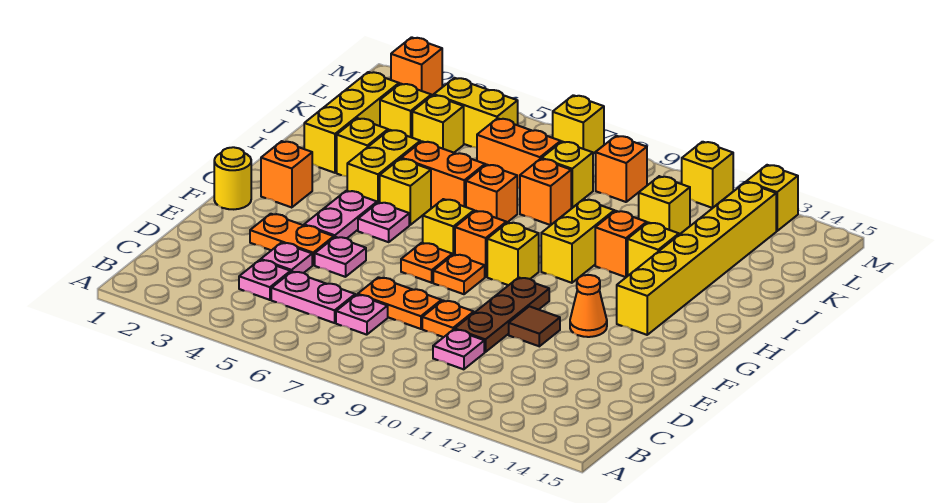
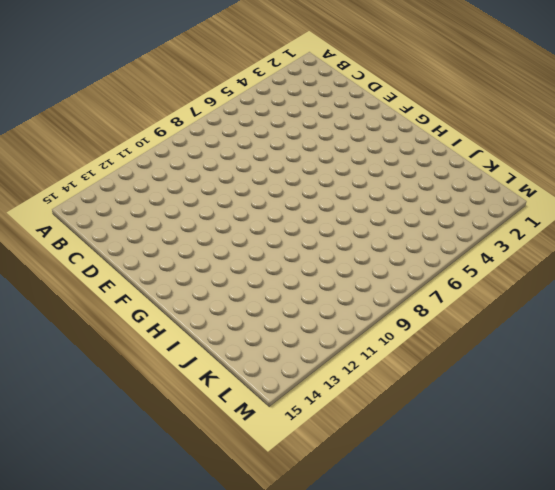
none -> pink plate C4 level 1
none -> pink plate C5:C6 level 1
none -> pink plate C7 level 1
none -> pink plate C10 level 1

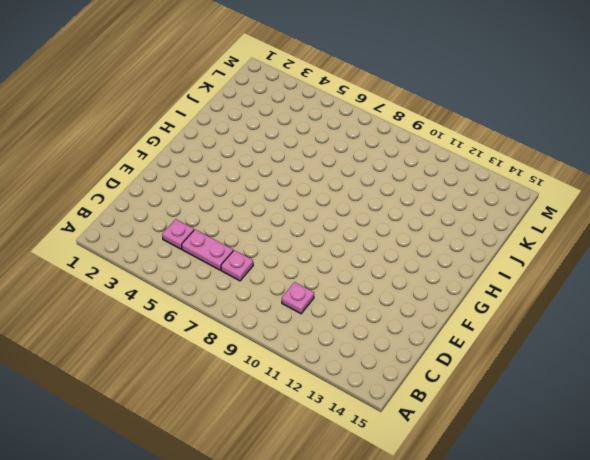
none -> pink plate D4 level 1
none -> orange plate D7:D8 level 1
none -> orange plate D9 level 1
none -> brown plate D10:F10 level 1

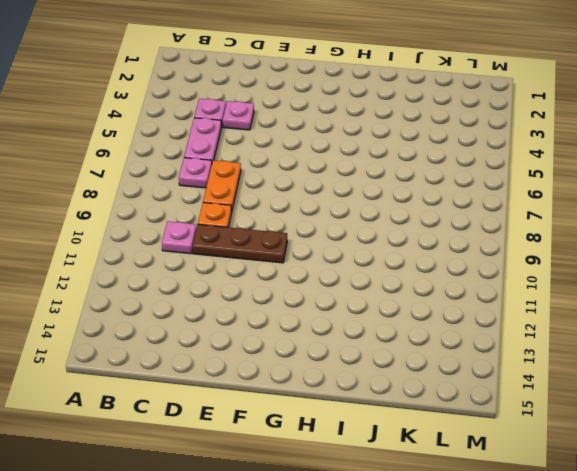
none -> orange plate E3:E4 level 1
none -> pink plate E5 level 1
none -> brown tile E11 level 1
none -> yellow round brick F1 level 1

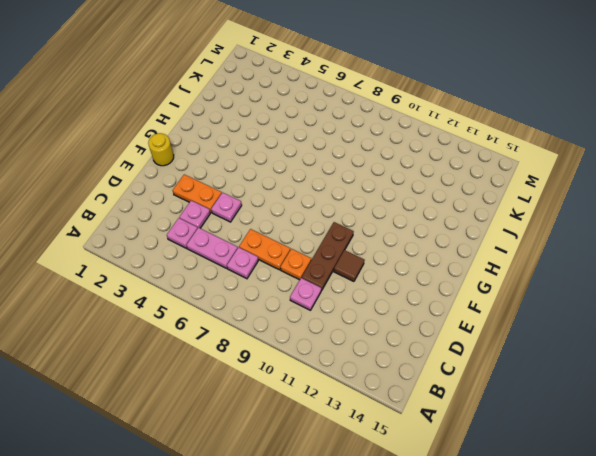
none -> pink plate F4:G4 level 1
none -> orange plate F7 level 1
none -> orange plate F8 level 1
none -> orange cone F12 level 1

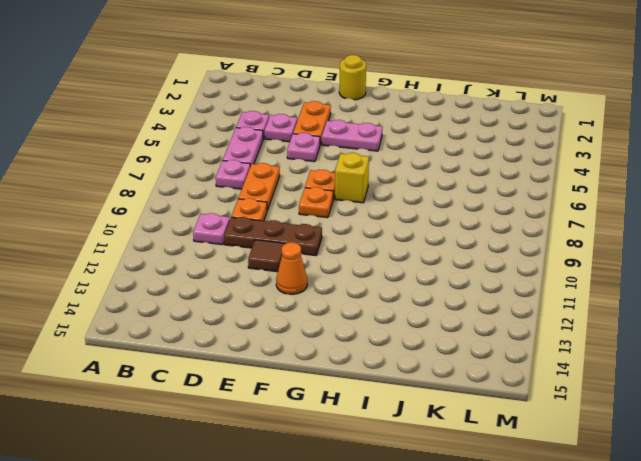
none -> orange brick G2 level 1
none -> pink plate G5 level 1
none -> orange brick G8 level 1
none -> yellow brick G9 level 1

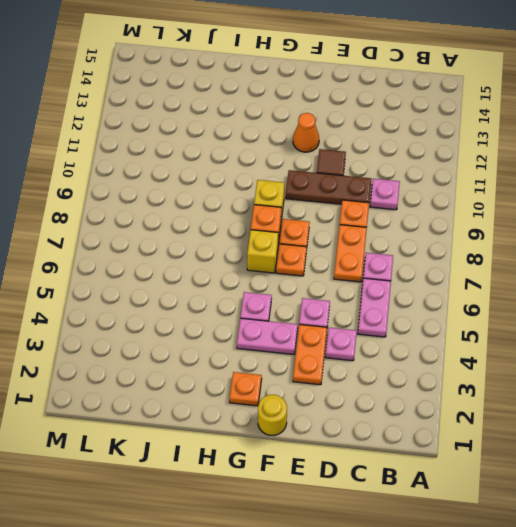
orange plate G2 level 1 -> orange brick G2 level 1
none -> pink plate C4 level 1
none -> yellow brick G13:L13 level 1
none -> yellow brick H4:I4 level 1
none -> yellow brick H5 level 1

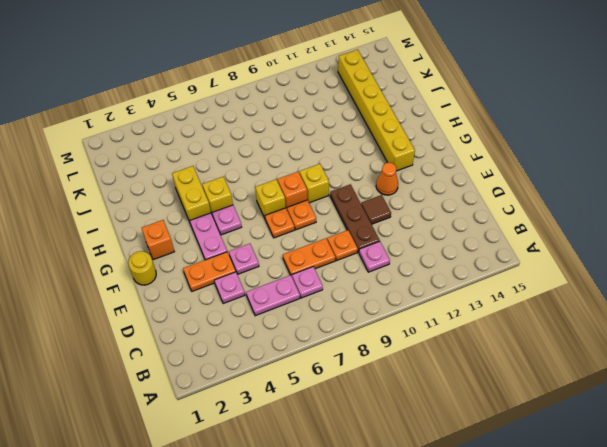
none -> pink plate C4 level 1
none -> yellow brick H10:I10 level 1
none -> yellow brick I2:K2 level 1
none -> yellow brick I3 level 1

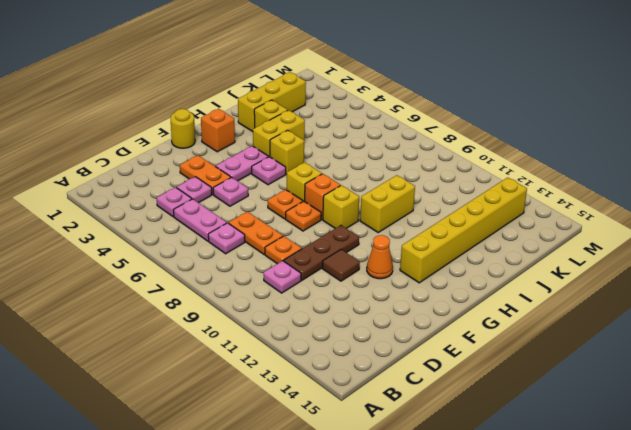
none -> orange brick I5:I6 level 1
none -> orange brick I7 level 1
none -> orange brick I11 level 1
none -> yellow brick I12 level 1

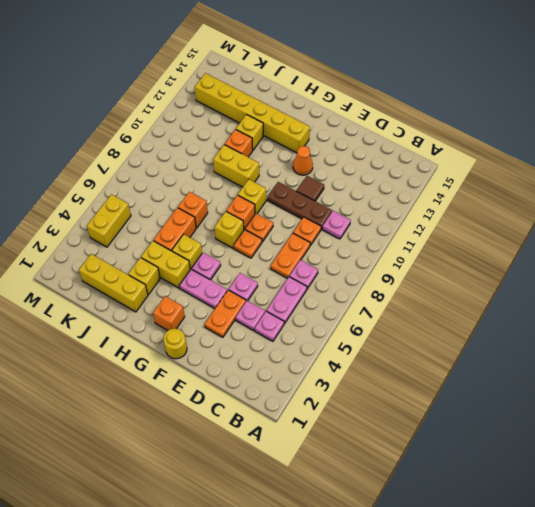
none -> orange brick J8 level 1
none -> yellow brick K3 level 1
none -> yellow brick K4 level 1
none -> orange brick K6:K7 level 1

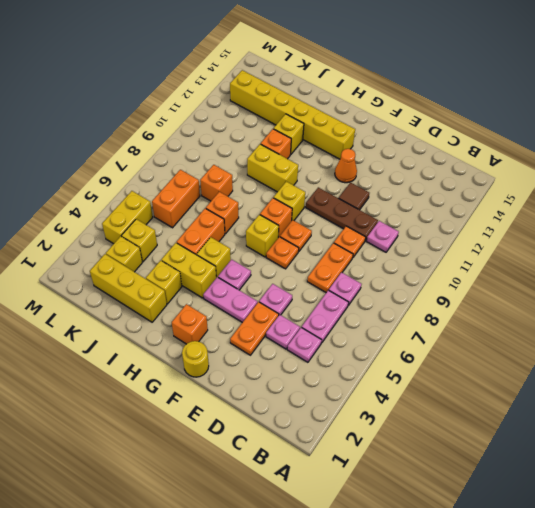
none -> yellow brick K8 level 1
none -> yellow brick K11 level 1
none -> orange brick L9 level 1
none -> orange brick M2 level 1

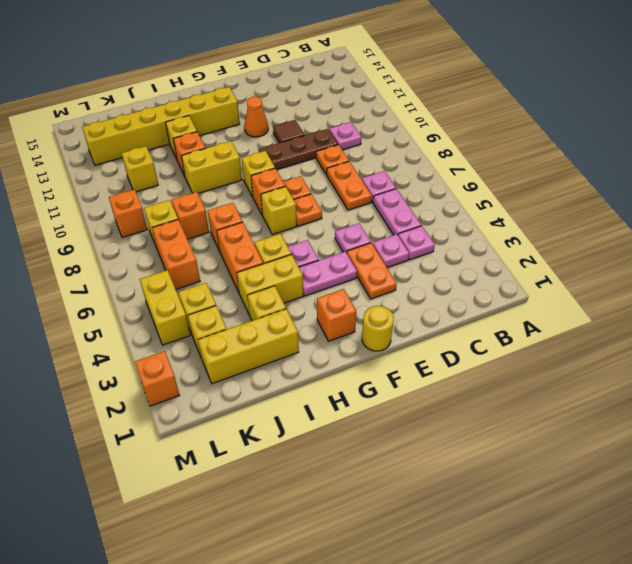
none -> yellow brick M7 level 1
none -> yellow brick M11 level 1
none -> yellow brick M13 level 1

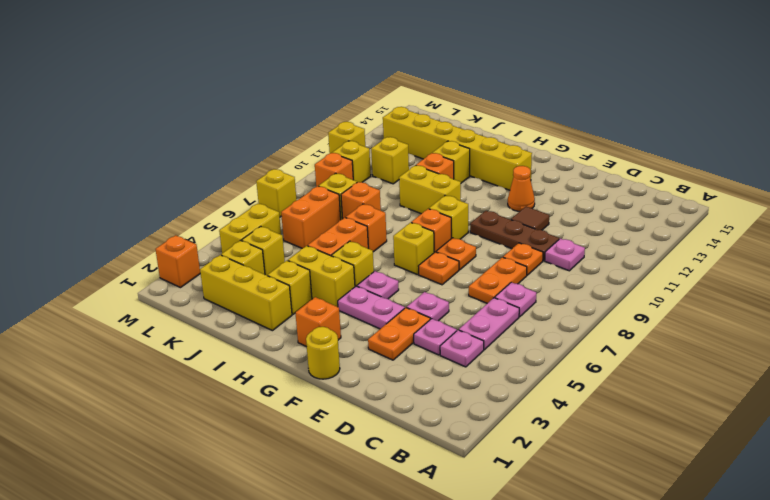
yellow brick L10 level 1 -> yellow brick M13 level 1

